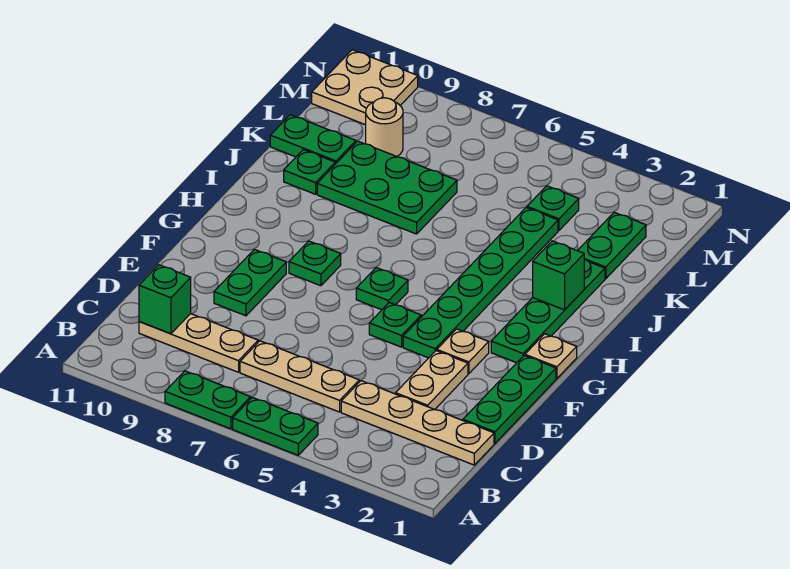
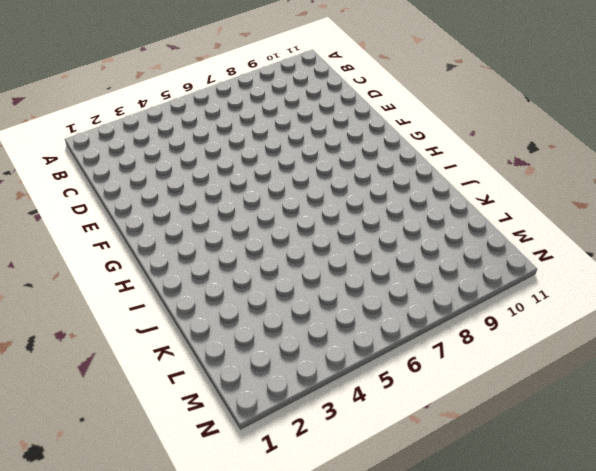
none -> green plate A5:A6 level 1
none -> green plate A7:A8 level 1
none -> tan plate C1:C4 level 1

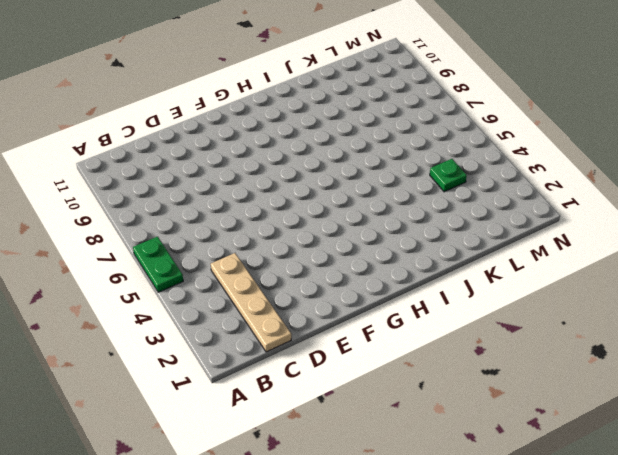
none -> green plate A7:A8 level 1
none -> tan plate C5:C7 level 1
none -> tan plate C8:C10 level 1

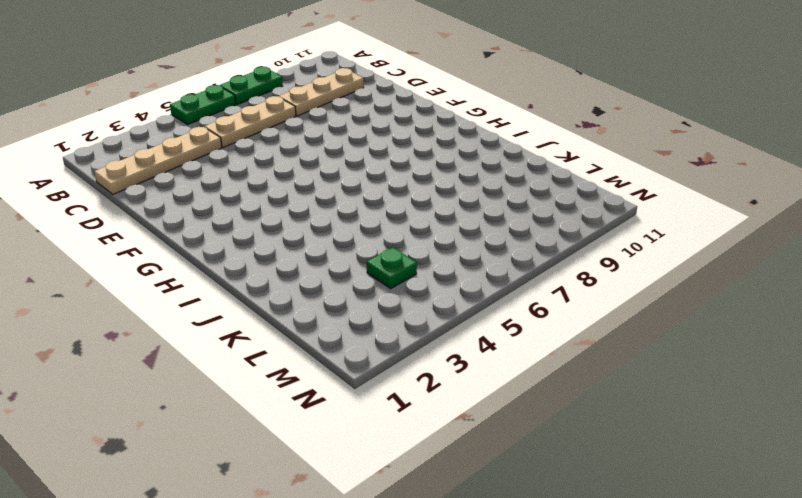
none -> green plate D1:F1 level 1
none -> tan plate D3:E3 level 1
none -> green plate E9:F9 level 1

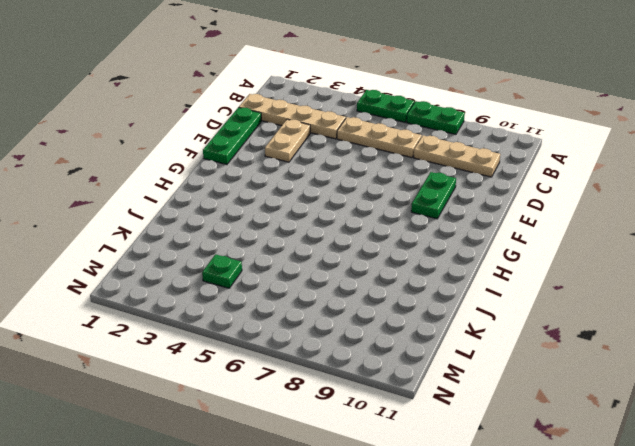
none -> tan plate F3 level 1
none -> green plate F4:K4 level 1
none -> green plate F5 level 1

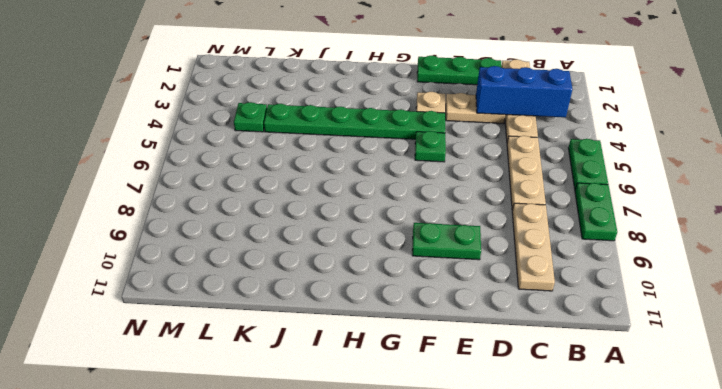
blue brick B3:D3 level 2 -> none
none -> tan plate G1 level 1
none -> green plate G2:J2 level 1
none -> green plate G6 level 1

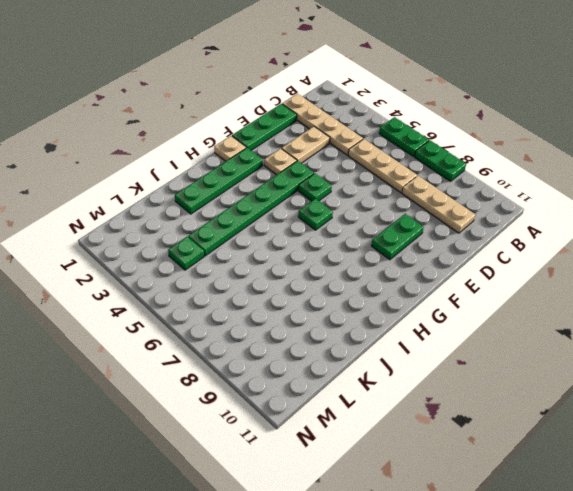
none -> green plate G8 level 1
none -> green plate J7:K9 level 1
none -> green plate J10 level 1

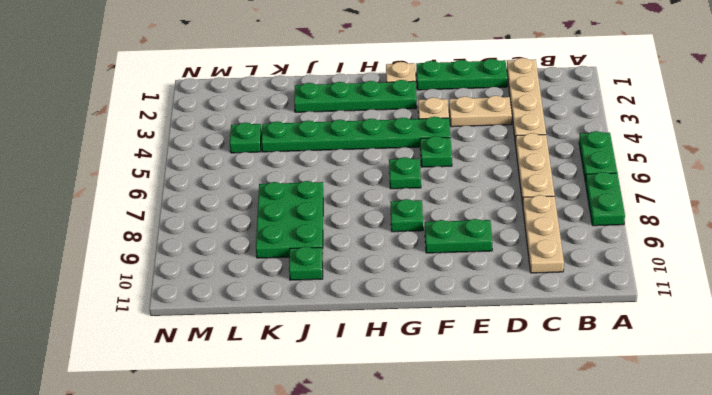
none -> green plate K2:L2 level 1
none -> green plate K10:K11 level 1
none -> tan round brick L9 level 1

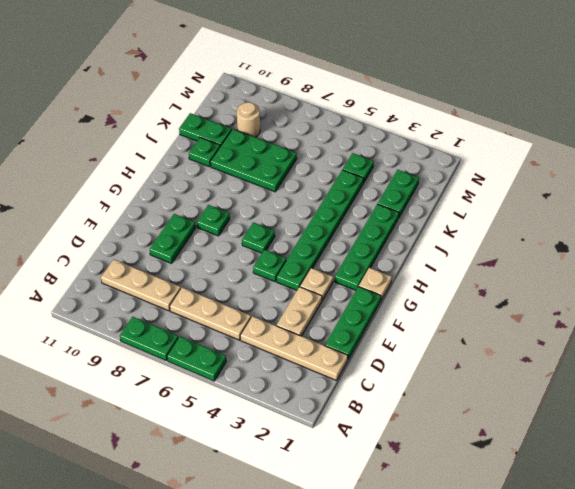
none -> tan plate M10:N11 level 1
none -> green brick C10 level 2
none -> green brick I2 level 2

